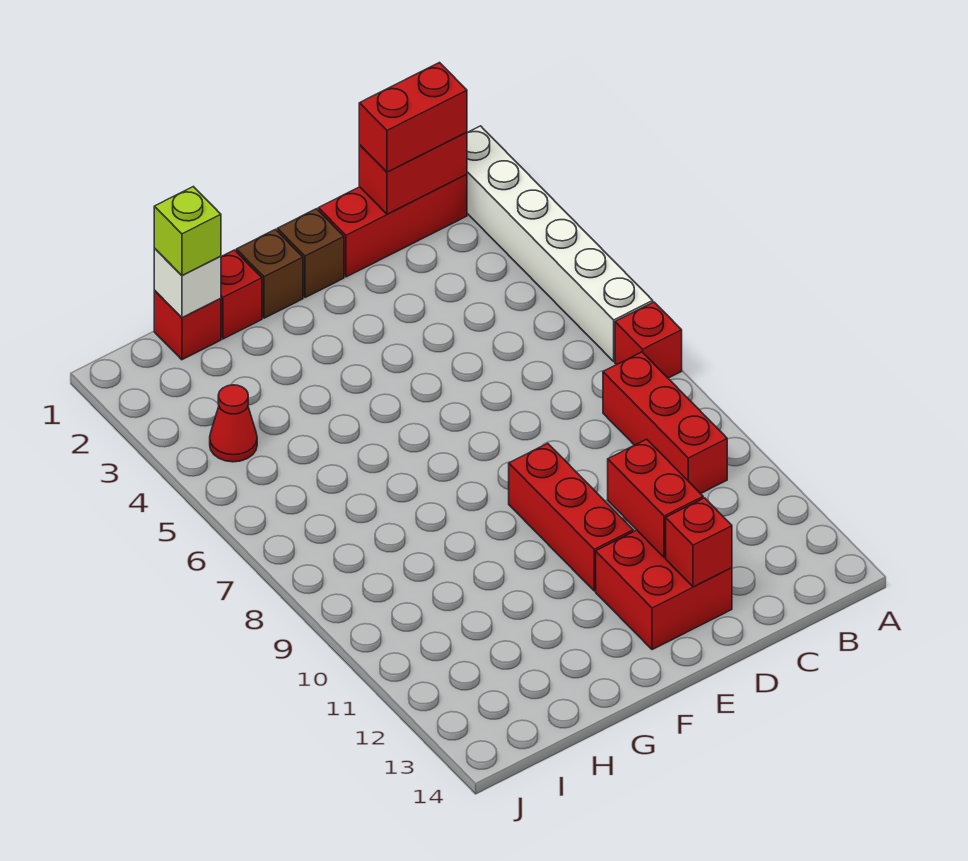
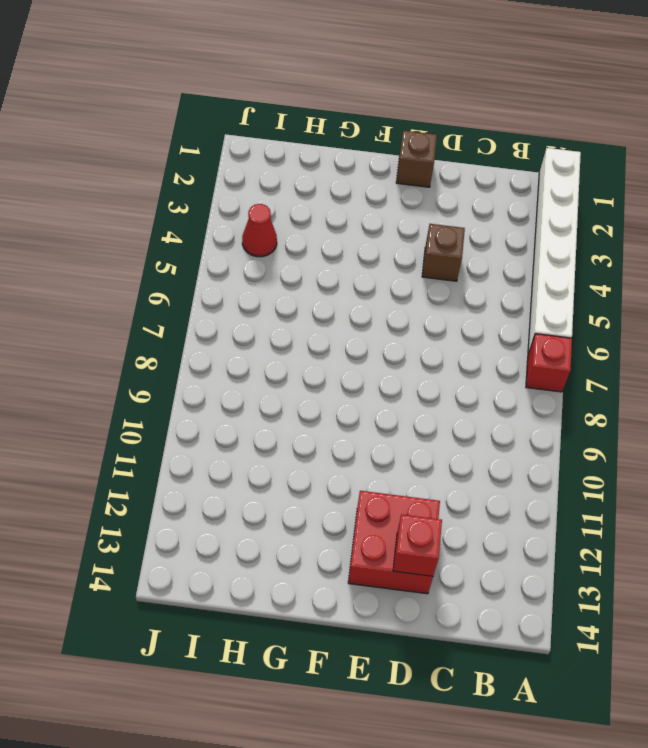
brown brick D4 level 1 -> brown brick F1 level 1
none -> red brick B1:D1 level 1
none -> red brick B8:B10 level 1
none -> red brick E9:E11 level 1

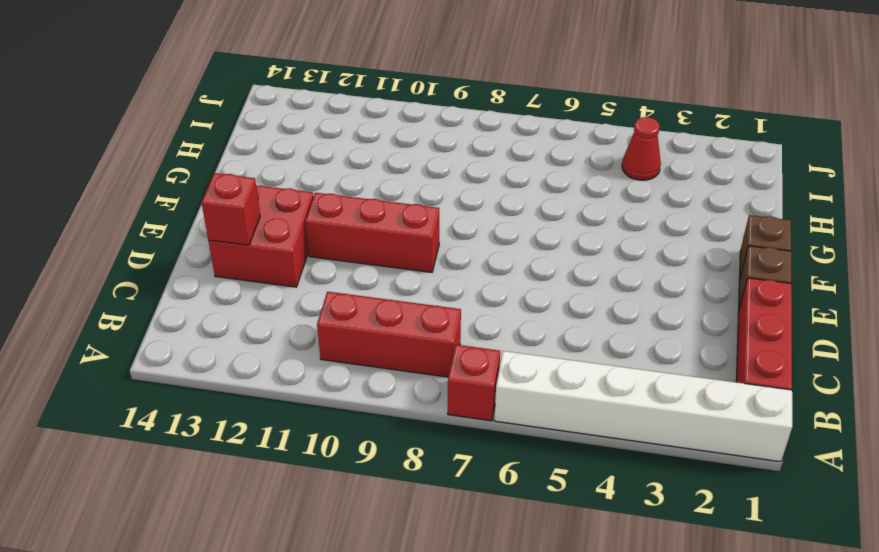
none -> red brick G1 level 1
none -> red brick H1 level 1
none -> red brick B1:C1 level 2

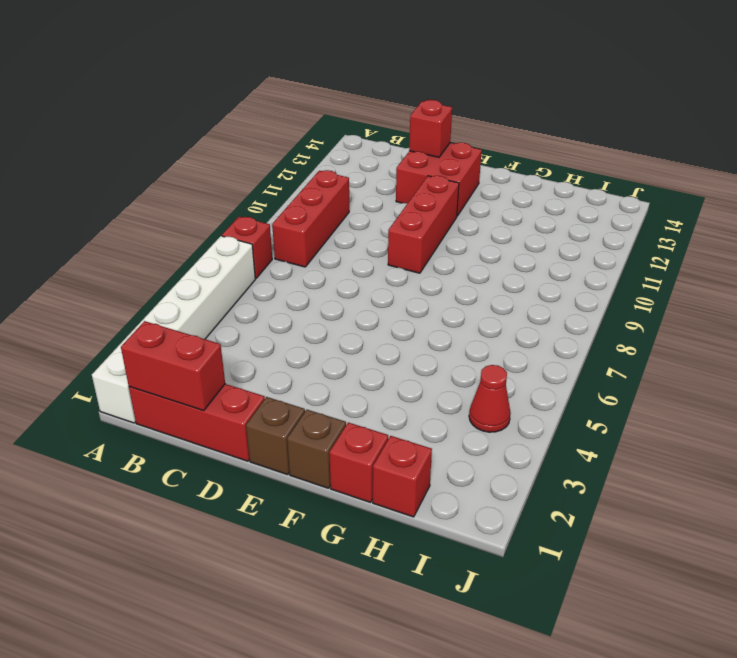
none -> red brick D11:D12 level 2
none -> white brick H1 level 2
none -> red brick B1:C1 level 3

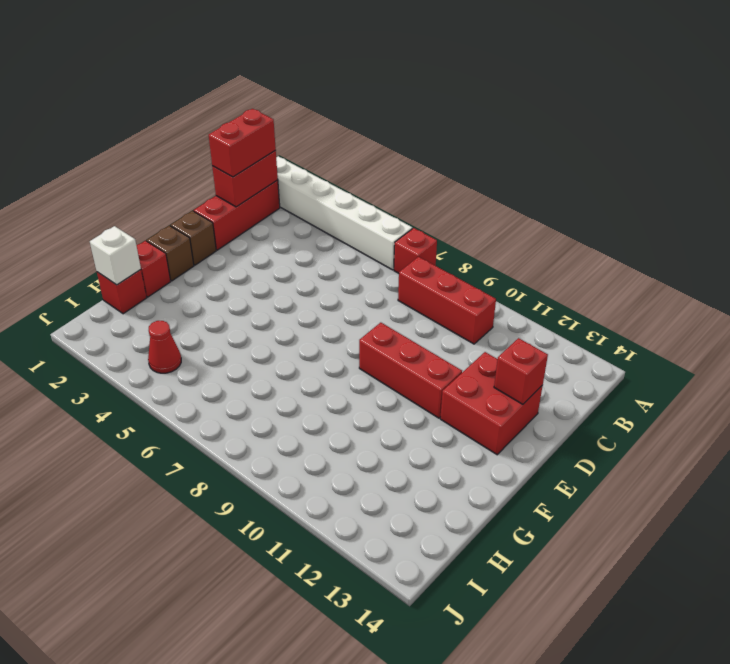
none -> red brick D11:D12 level 2
none -> lime brick H1 level 3

